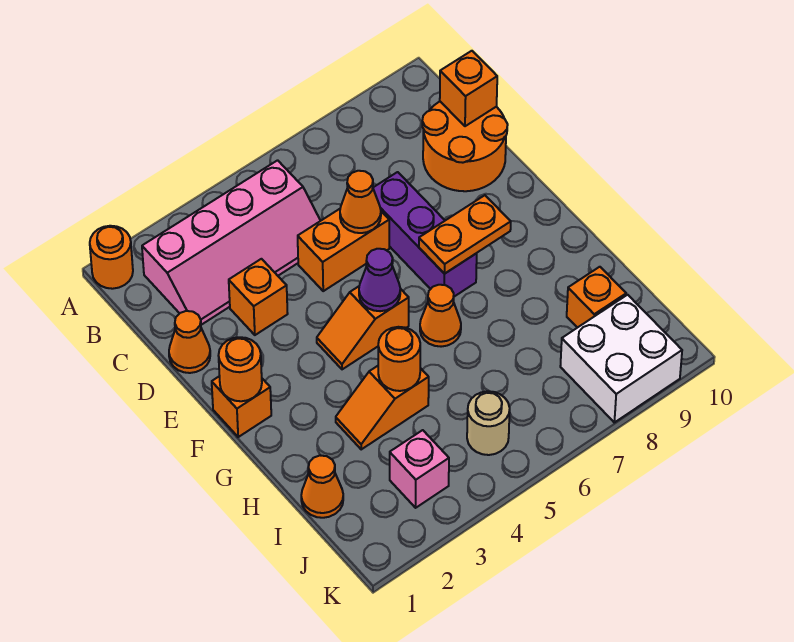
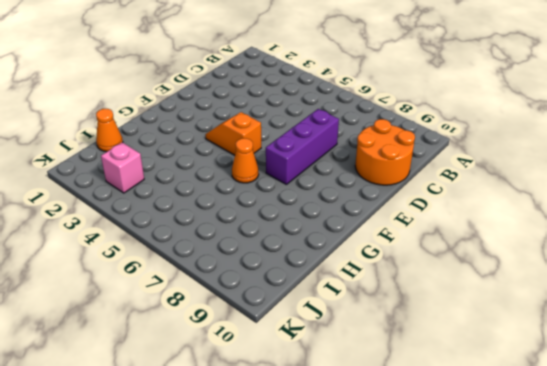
none -> orange round brick A1 level 1
none -> pink slope B2:C5 level 1 top B
none -> orange cone D1 level 1

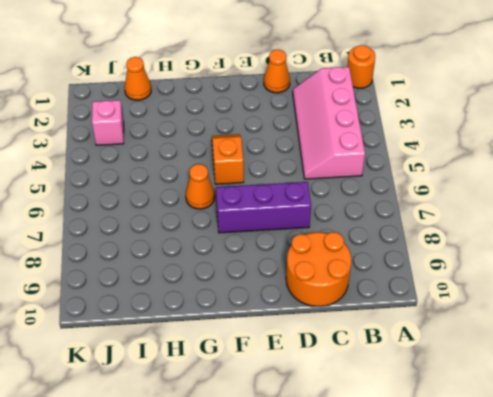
none -> orange brick D3 level 1
none -> orange brick D5:D6 level 1
none -> orange brick F1 level 1

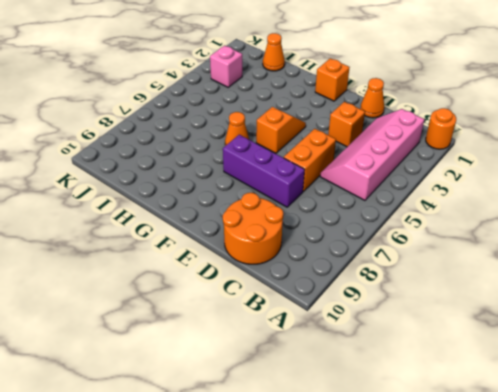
none -> orange slope H3:H4 level 1 top 4
none -> orange brick I9 level 1
none -> tan round brick J5 level 1

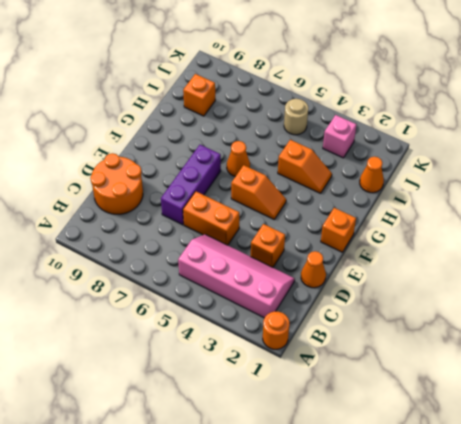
none -> white brick J8:K9 level 1
none -> orange brick C10 level 2
none -> orange cone D6 level 2

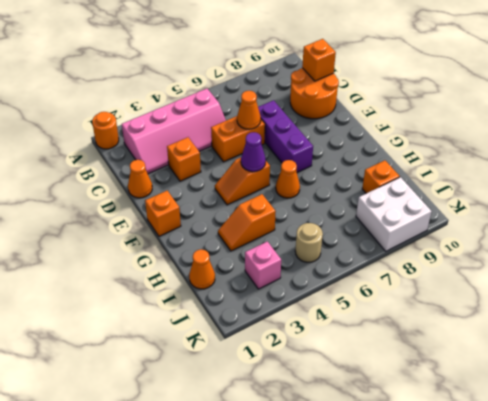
none -> orange round brick F1 level 2
none -> orange plate F7:F8 level 2
none -> orange round brick H4 level 2

